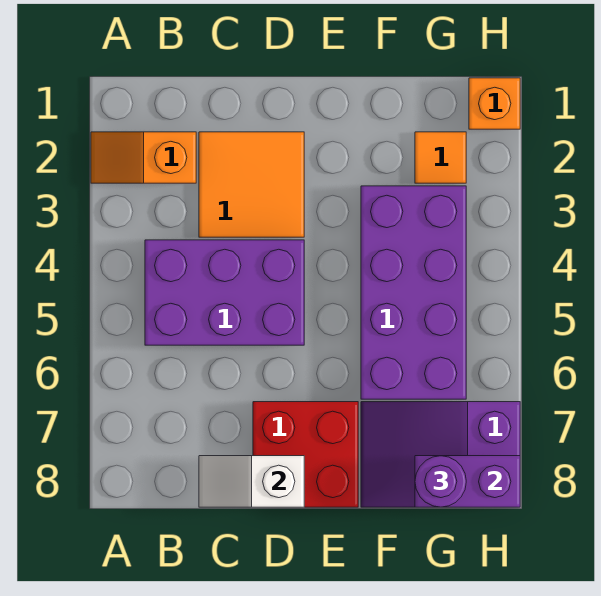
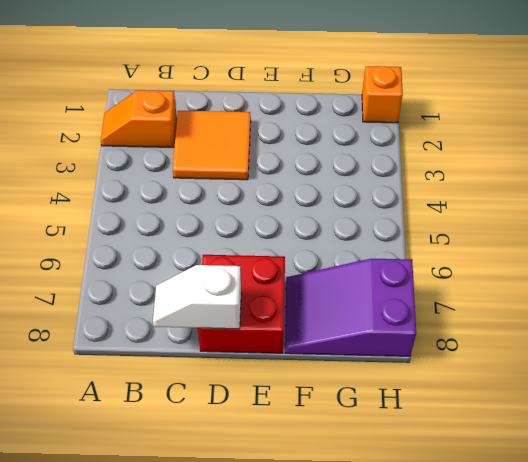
none -> purple brick B4:D5 level 1
none -> purple brick F3:G6 level 1

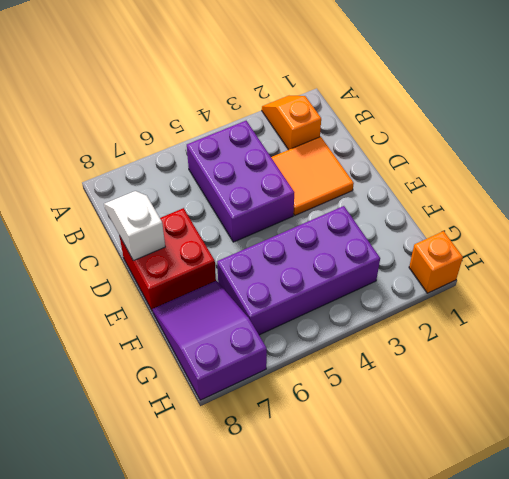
none -> orange tile G2 level 1
none -> purple brick G8:H8 level 2

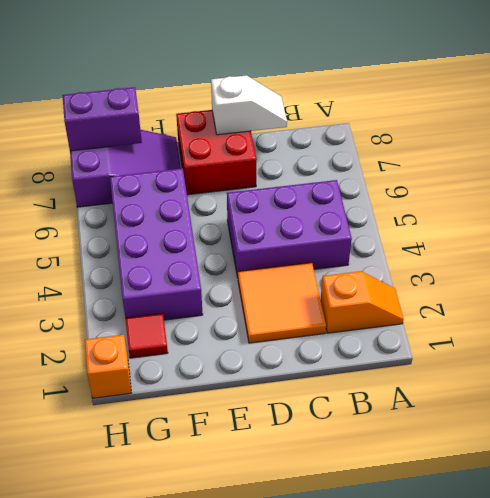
red tile G2 level 1 -> orange tile G2 level 1
none -> purple round brick G8 level 3

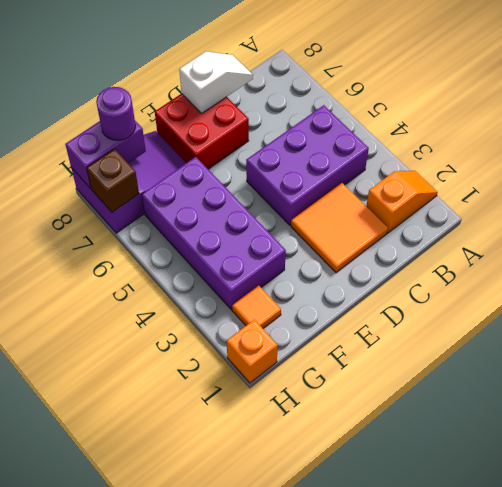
brown brick H7 level 2 -> none

